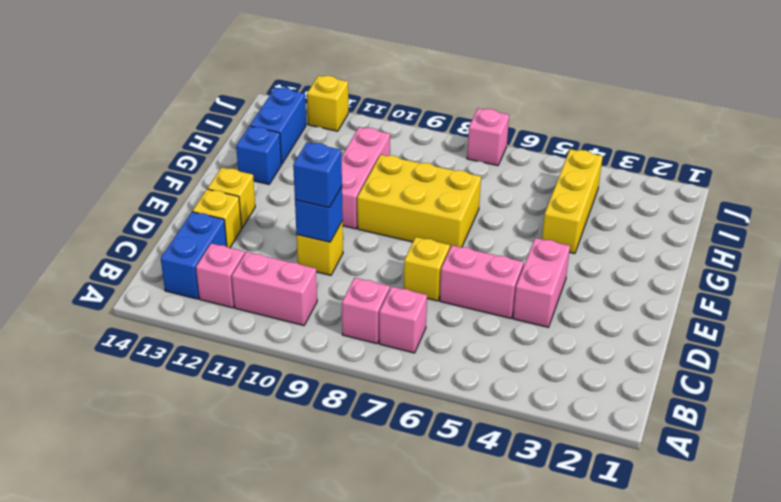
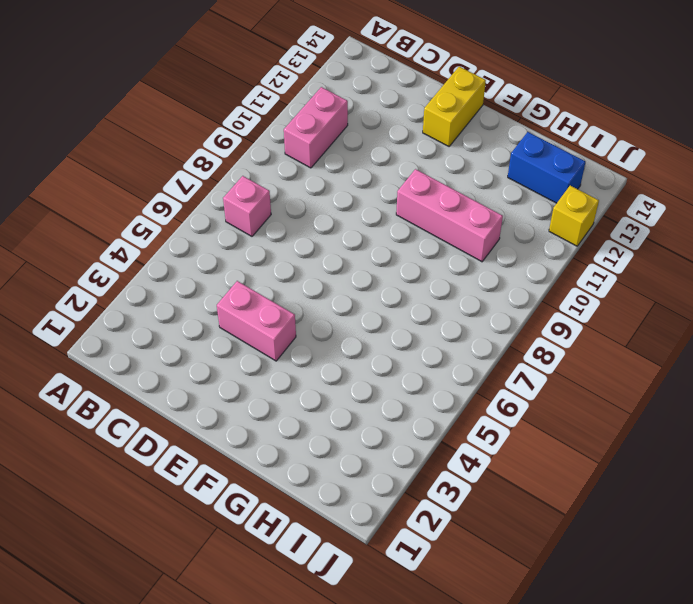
yellow brick E13:E14 level 1 -> yellow brick E13 level 1
none -> pink brick B8 level 1
none -> pink brick B12 level 1
none -> blue brick B13:C13 level 1

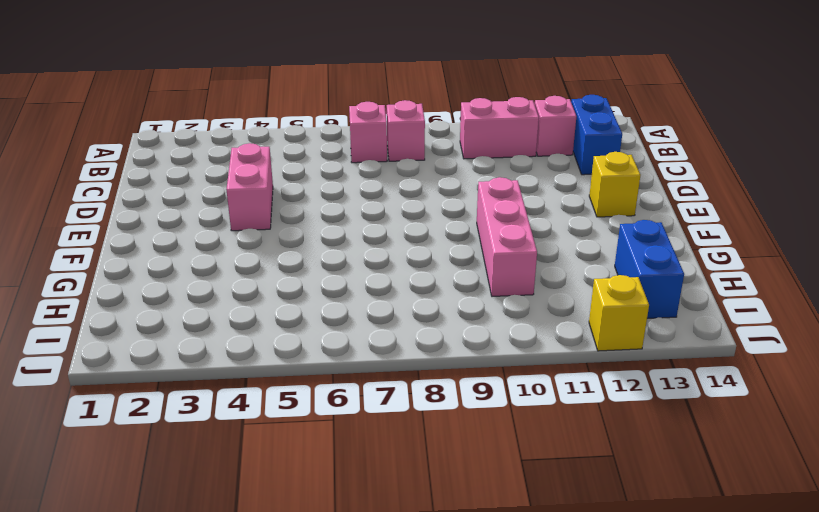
none -> pink brick D5:D6 level 1
none -> yellow brick D7 level 1
none -> yellow brick D10 level 1

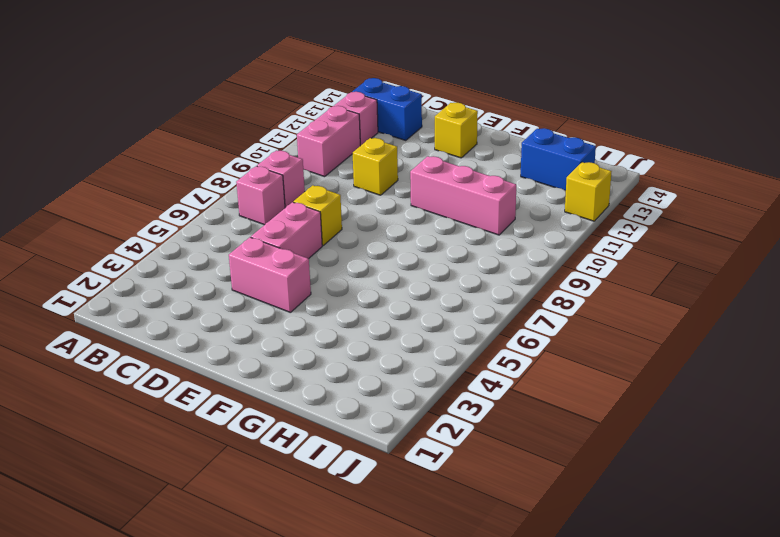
none -> yellow brick D13 level 1
none -> yellow brick F7:G9 level 1
none -> yellow brick G4:I4 level 1

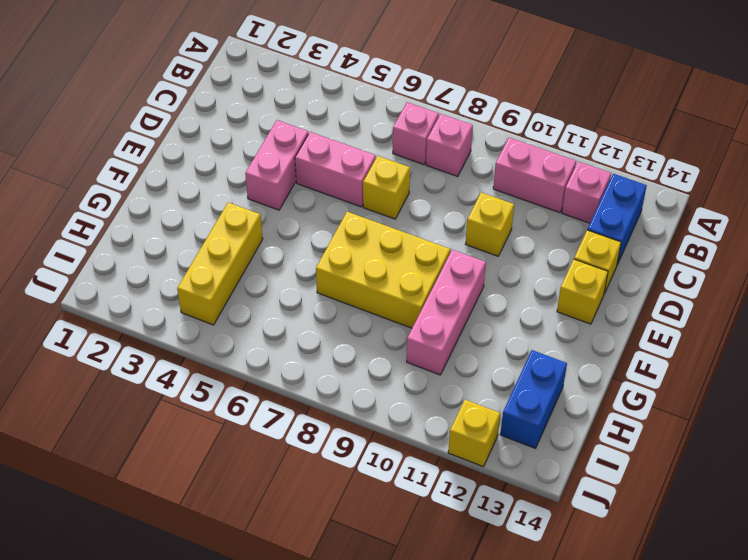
none -> blue brick G13 level 1
none -> pink brick J7 level 1
none -> blue brick D10 level 2

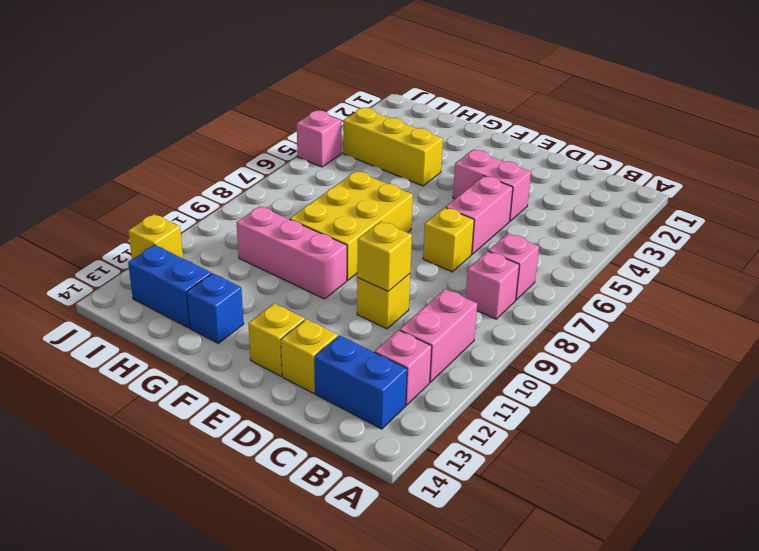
yellow brick D10 level 2 -> blue brick D10 level 2
pink brick J5 level 1 -> pink brick J7 level 1
none -> blue brick D10 level 3

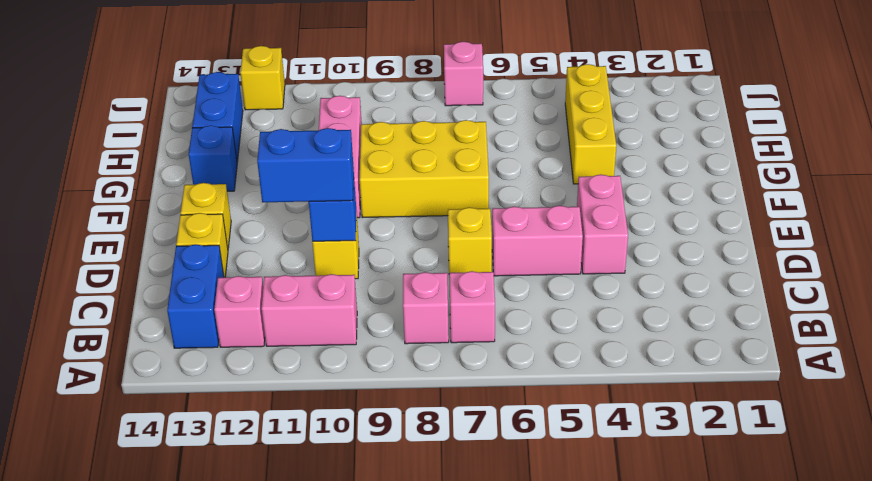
blue brick D10:D11 level 3 -> blue brick D10 level 3

